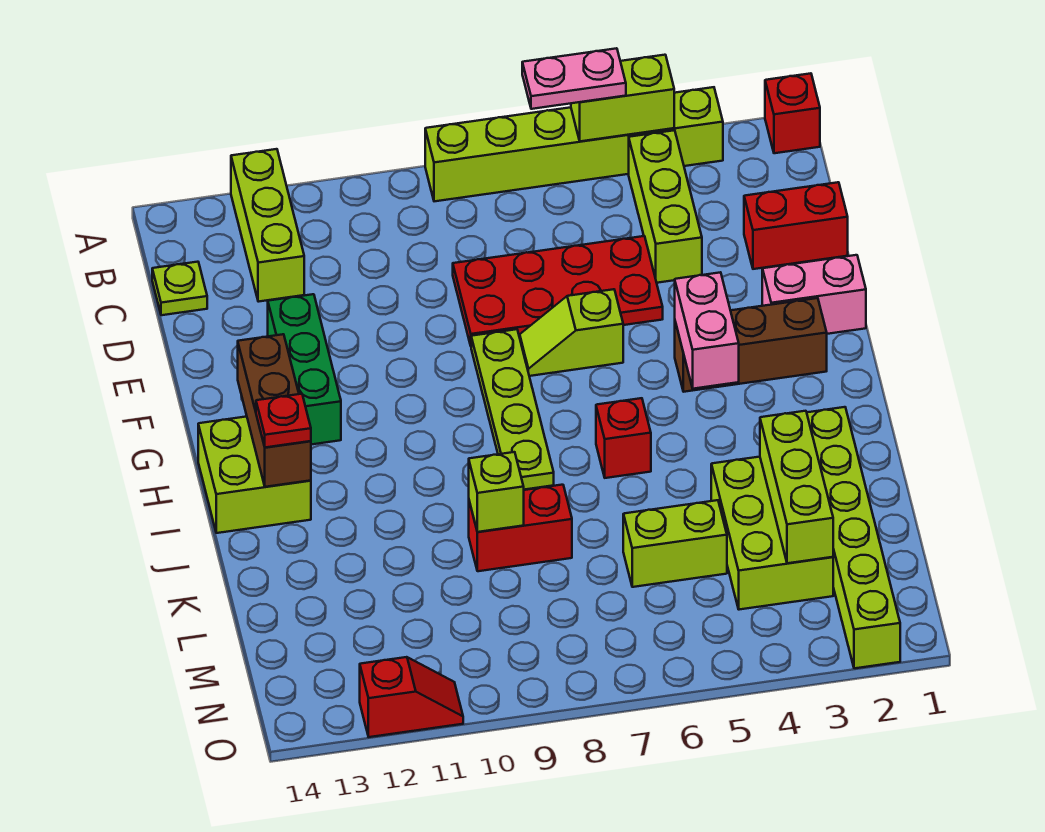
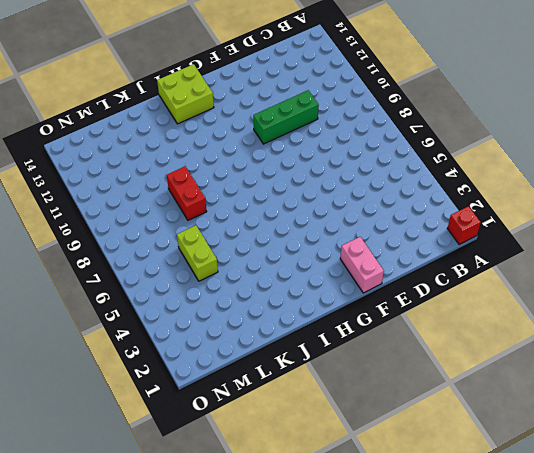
green brick D10:F10 level 1 -> green brick E12:G12 level 1
none -> lime brick A3:A8 level 1
none -> lime brick A12:C12 level 1
none -> lime brick B4:D4 level 1

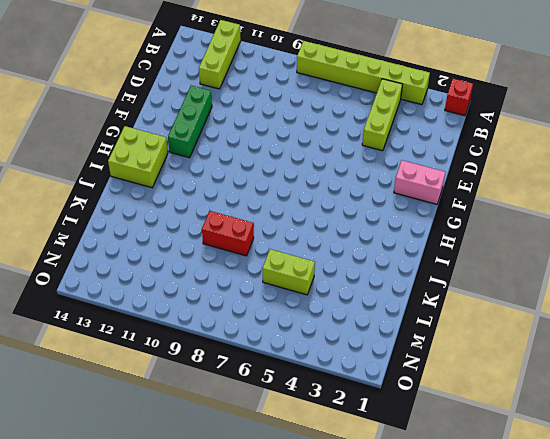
none -> lime plate C14 level 1
none -> red brick D1:D2 level 1
none -> red plate D5:E8 level 1

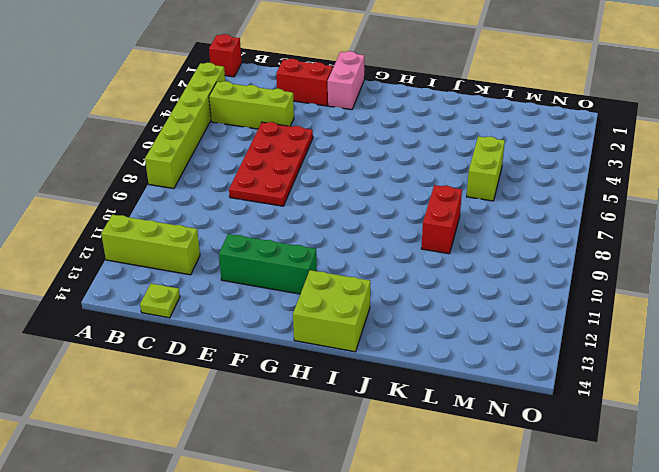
red brick D2:E2 level 1 -> red brick D1:D2 level 1
none -> lime slope F6:F7 level 1 top 6
none -> lime plate F8:I8 level 1
none -> brown brick G2:G4 level 1

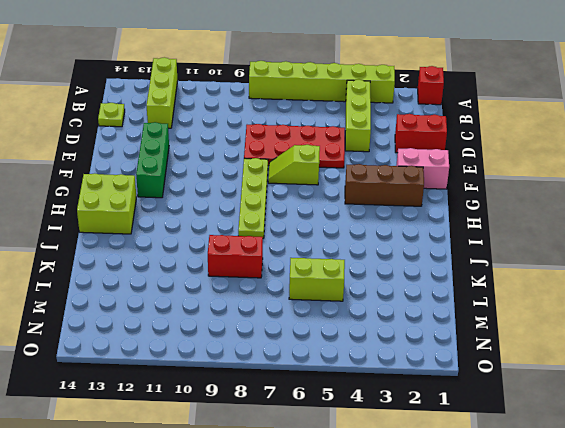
none -> red brick I6 level 1
none -> lime brick J2:O2 level 1
none -> lime brick K3:M4 level 1

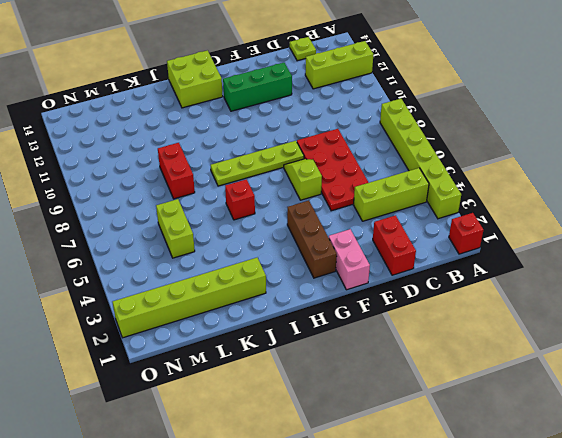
none -> lime brick K3:M4 level 1
none -> red slope O11:O12 level 1 top 12
none -> lime brick A4:A5 level 2

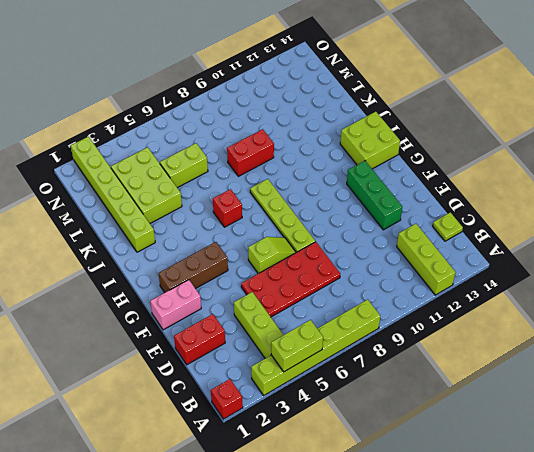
none -> red slope O11:O12 level 1 top 12
none -> pink brick G4:H4 level 2
none -> brown brick G13:I13 level 2

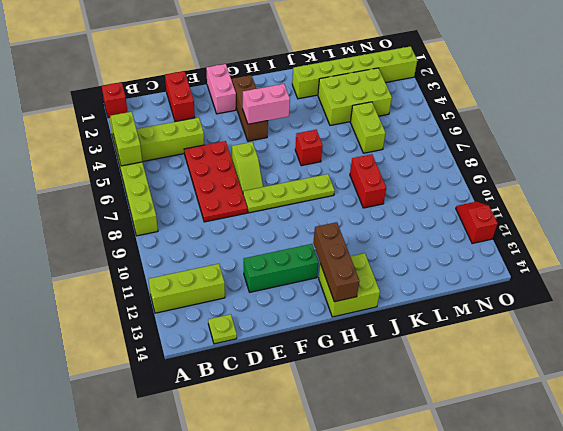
brown brick H12:H14 level 2 -> brown brick G13:I13 level 2
none -> lime brick K3:M3 level 2
none -> lime brick K9 level 2
none -> pink plate A5:A6 level 3

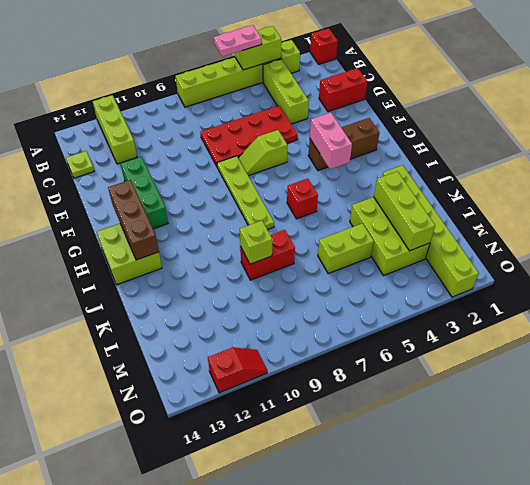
none -> pink brick F1:F2 level 1
none -> red plate I13 level 3

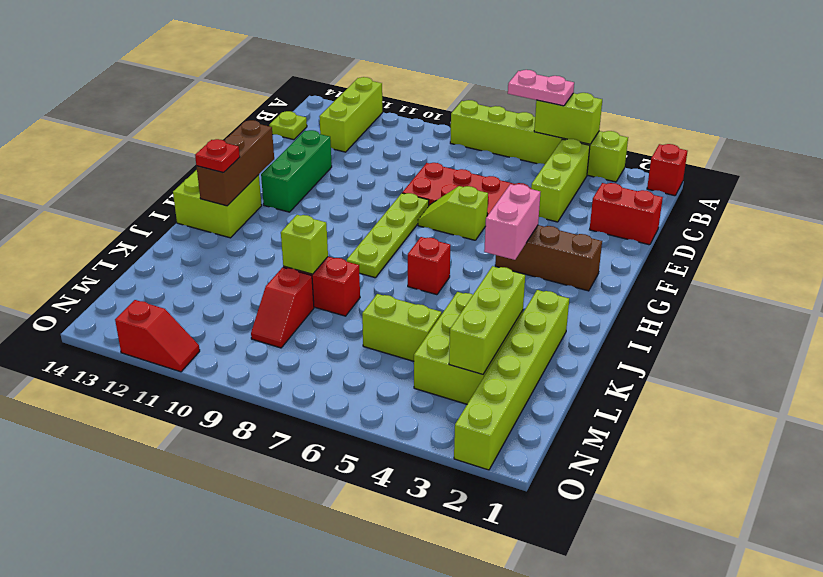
red slope L9:M9 level 1 top L -> none
none -> pink brick F1:F2 level 1

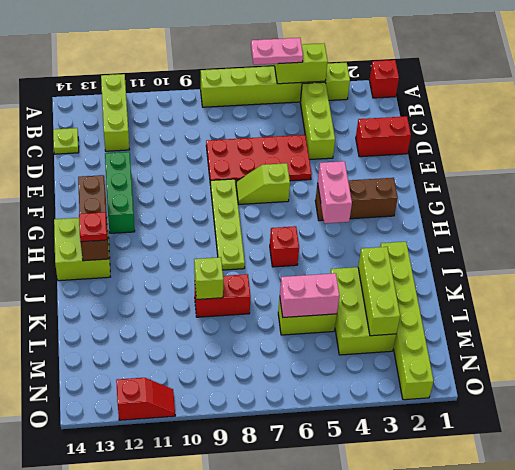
pink brick L5:L6 level 2 -> pink brick F1:F2 level 1

